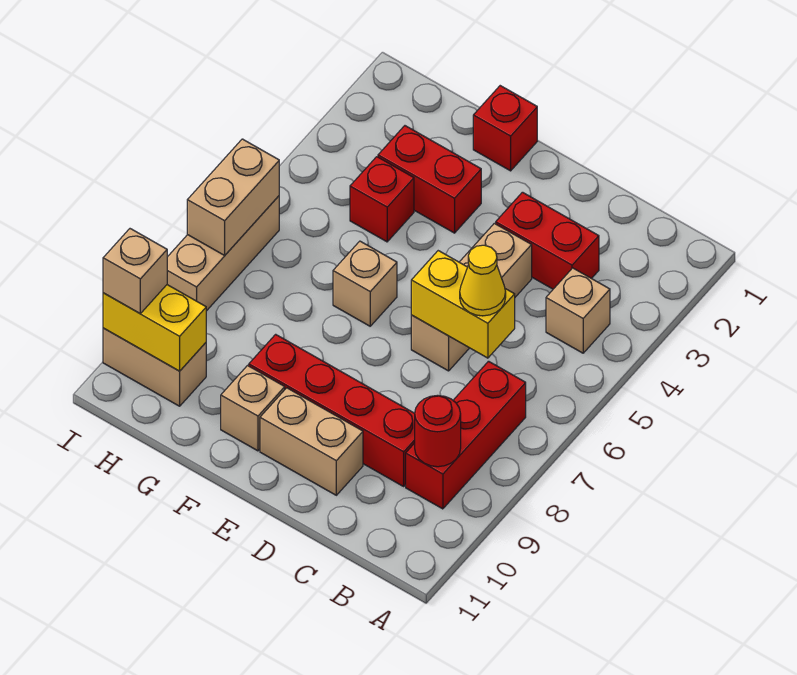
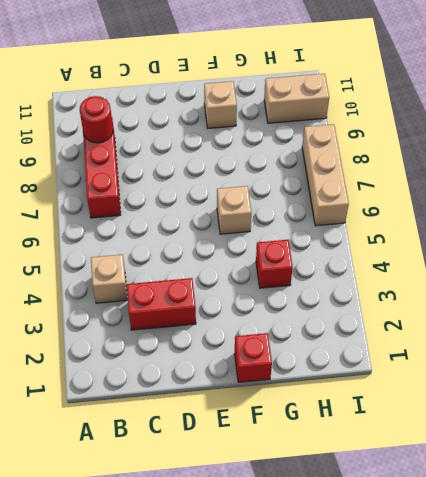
none -> red brick C9:F9 level 1
none -> tan brick D4:D6 level 1
none -> tan brick D10:E10 level 1

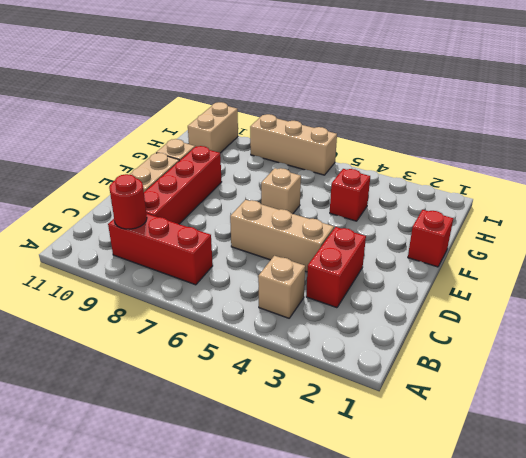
none -> red brick F3:G3 level 1
none -> yellow brick C6:D6 level 2
none -> yellow brick H10:I10 level 2

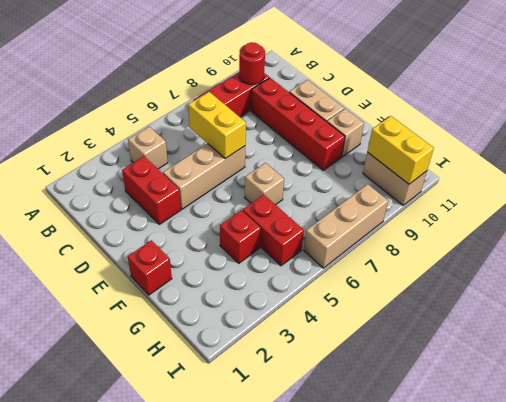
red brick G5:H5 level 1 -> red brick F3:G3 level 1
none -> tan brick I6:I7 level 2
none -> yellow cone C6 level 3
none -> tan brick I10 level 3

